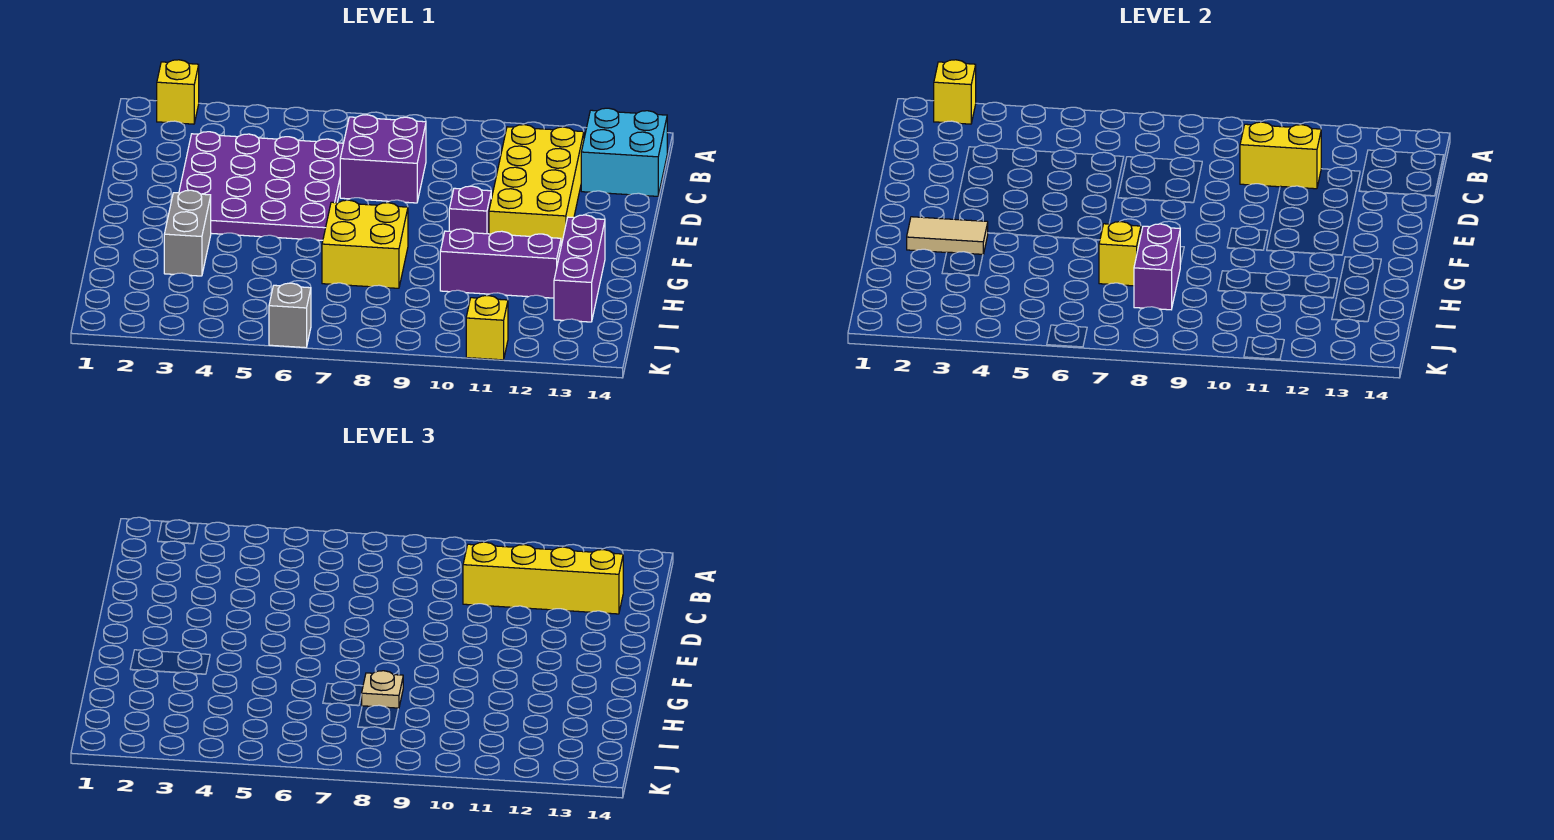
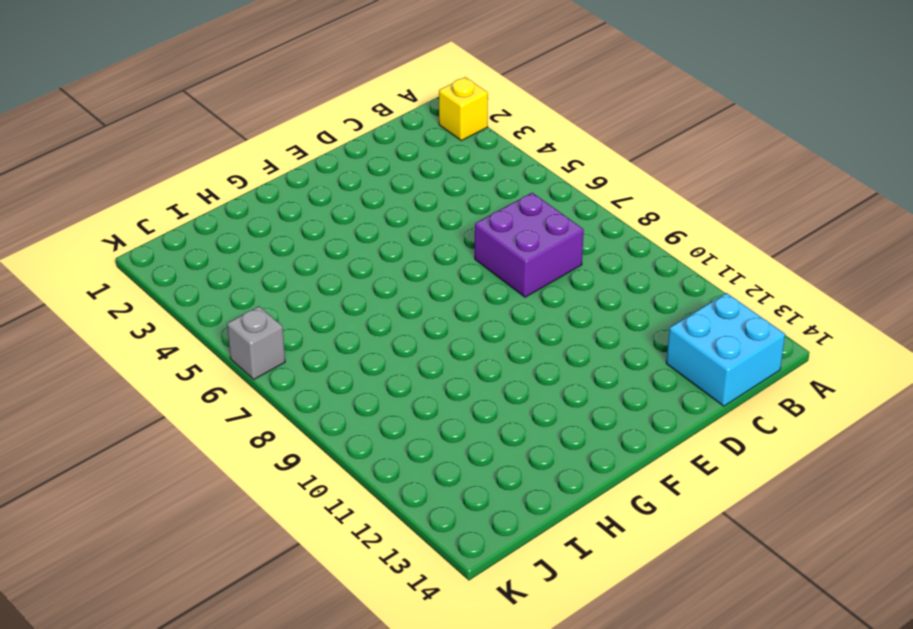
none -> purple plate C3:F6 level 1
none -> yellow brick C11:F12 level 1
none -> purple brick F10 level 1

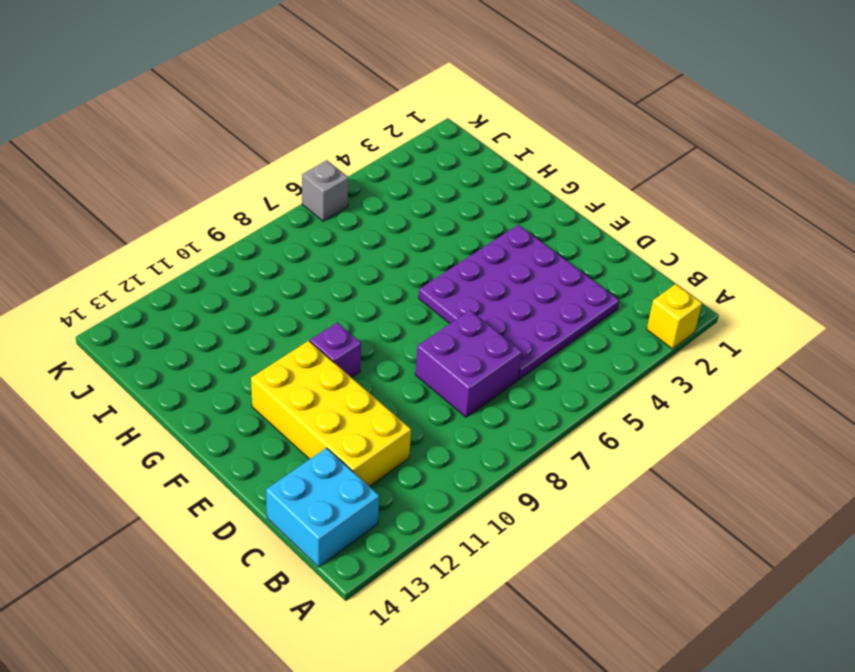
none -> grey brick G3:H3 level 1
none -> yellow brick G7:H8 level 1
none -> purple brick G13:I13 level 1

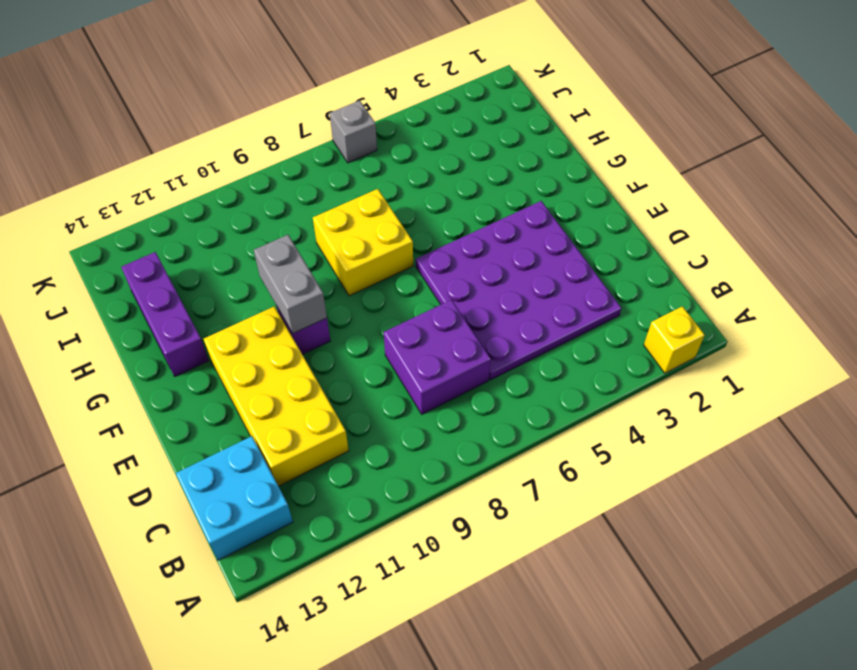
grey brick F10:G10 level 2 -> grey brick G3:H3 level 1
none -> purple brick H10:H12 level 1
none -> yellow brick K11 level 1
none -> yellow brick A2 level 2

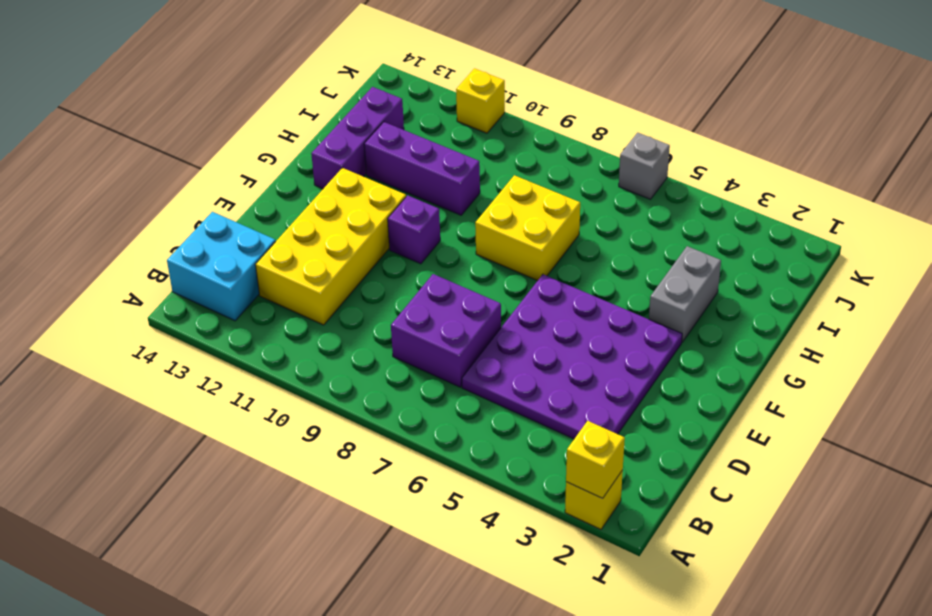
none -> yellow brick C10:C11 level 2
none -> tan tile G2:G3 level 2
none -> yellow brick H7 level 2

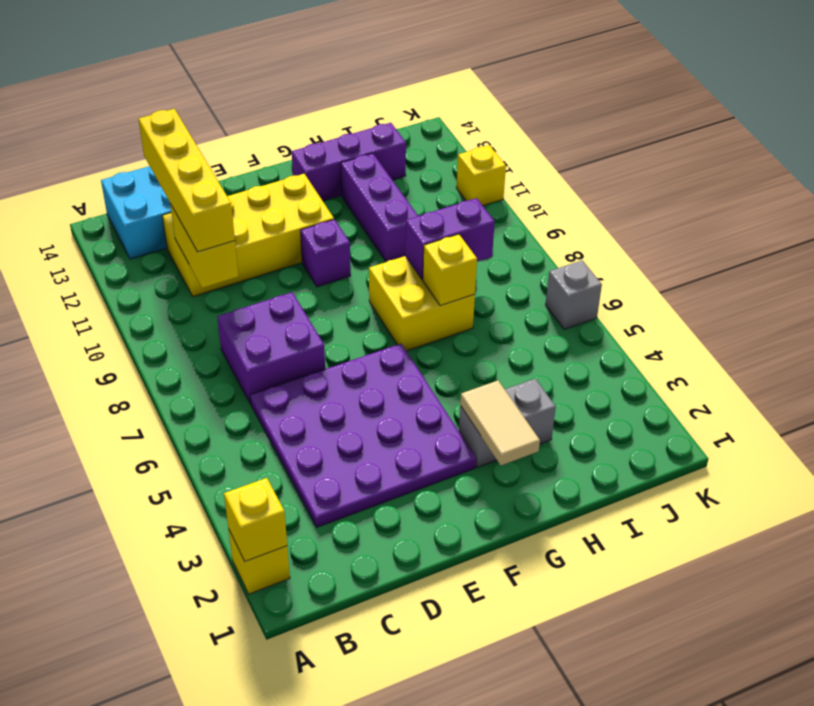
none -> tan plate H8 level 3

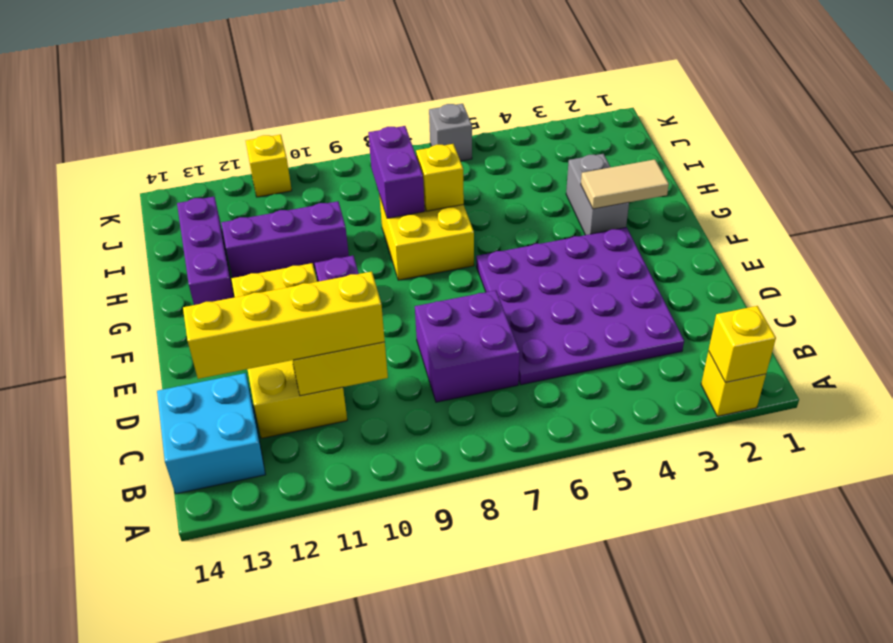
none -> tan plate H8 level 3

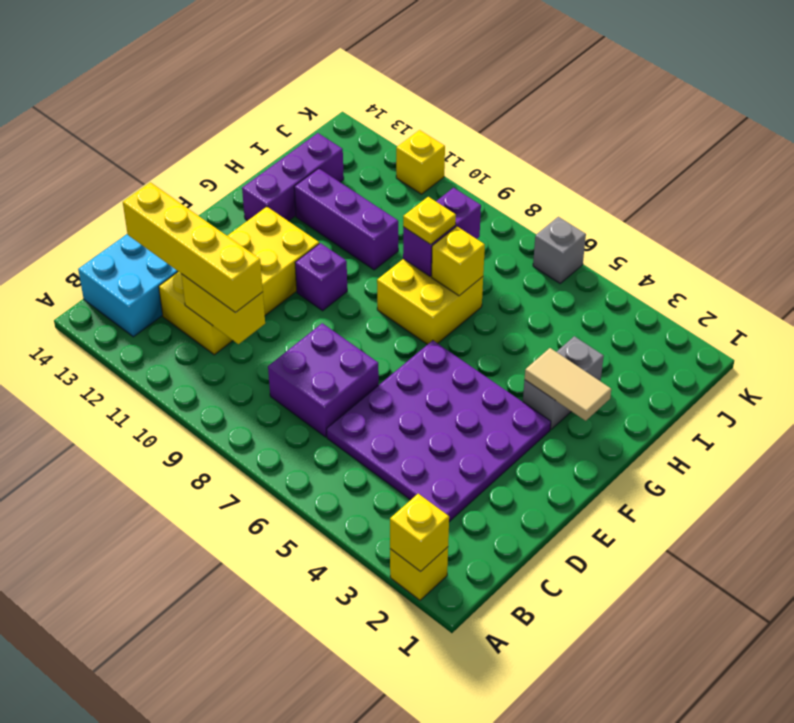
yellow plate H8 level 3 -> tan plate H8 level 3

